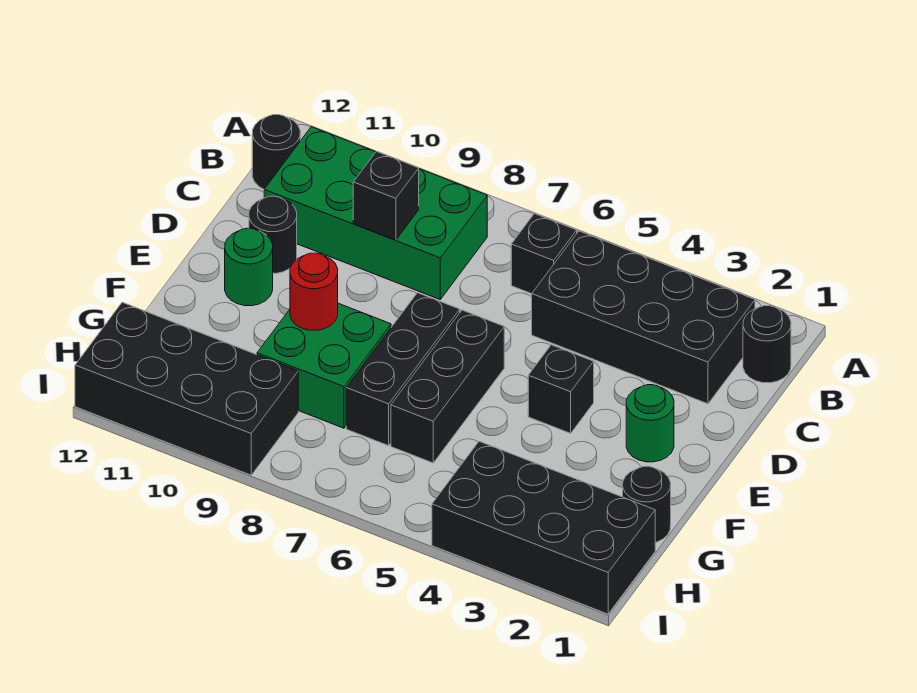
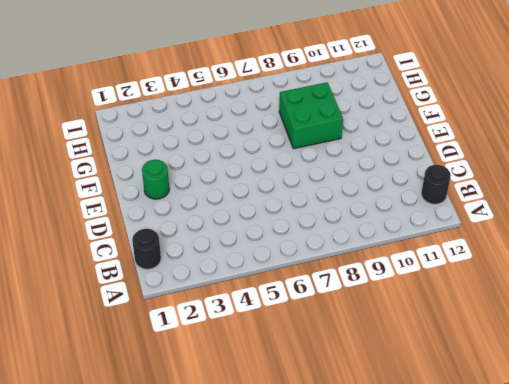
none -> black brick B2:C5 level 1
none -> black brick B6 level 1
none -> green brick B8:C11 level 1

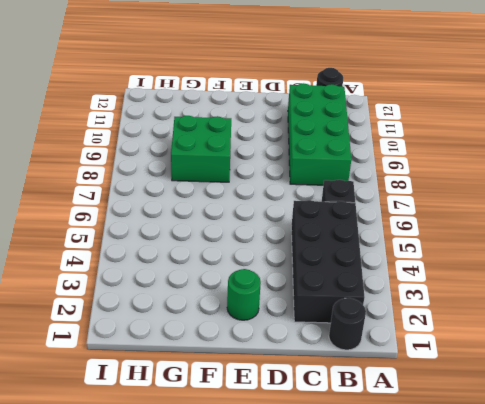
none -> black round brick D11 level 1
none -> black brick E4 level 1
none -> black brick E6:G6 level 1

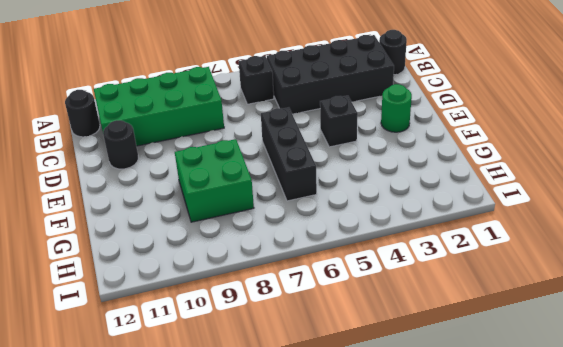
none -> black brick E7:G7 level 1
none -> green round brick E11 level 1
none -> black round brick G1 level 1

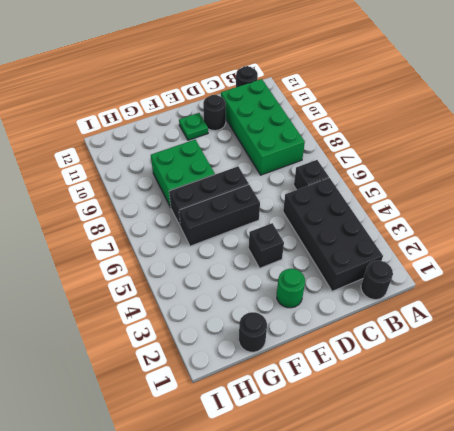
green plate E11 level 1 -> green round brick E11 level 1
none -> black brick H1:I4 level 1
none -> black brick H9:I12 level 1
none -> black brick C9 level 2

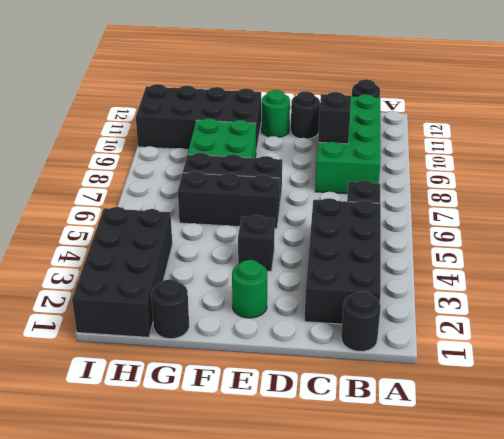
black brick F10:I11 level 1 -> black brick H9:I12 level 1
none -> red round brick F9 level 2

